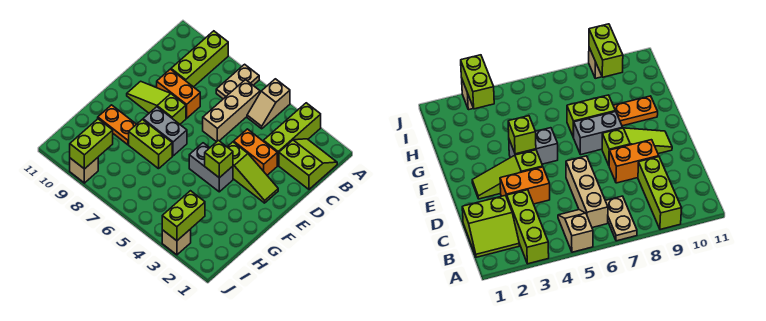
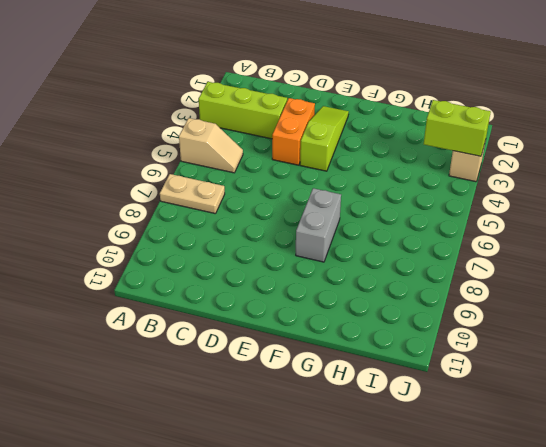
none -> lime brick A9:C9 level 1
none -> lime slope B1:C2 level 1 top C
none -> tan brick B6:D6 level 1

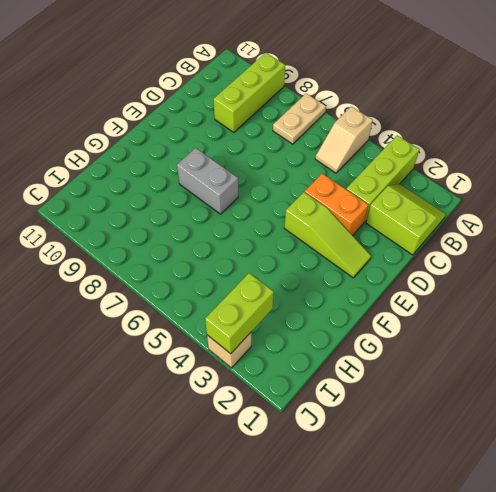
none -> tan brick B6:D6 level 1
none -> orange brick D8:D9 level 1
none -> lime slope E8:E10 level 1 top 8

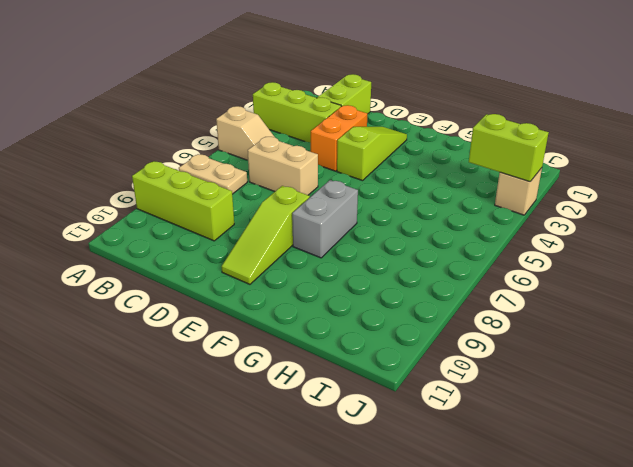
tan brick C6:D6 level 1 -> tan brick B6:D6 level 1
none -> orange brick D8:D9 level 1
none -> grey brick F4:F5 level 1
none -> lime brick G7:G8 level 1

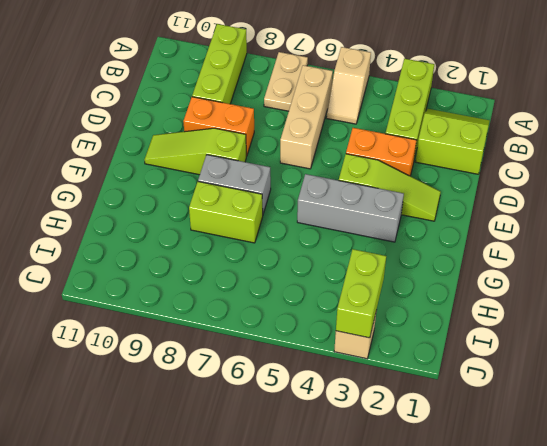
grey brick F3:F5 level 1 -> grey brick F4:F5 level 1
none -> orange plate G9:G10 level 1
none -> tan brick J9 level 1
none -> lime brick F4 level 2

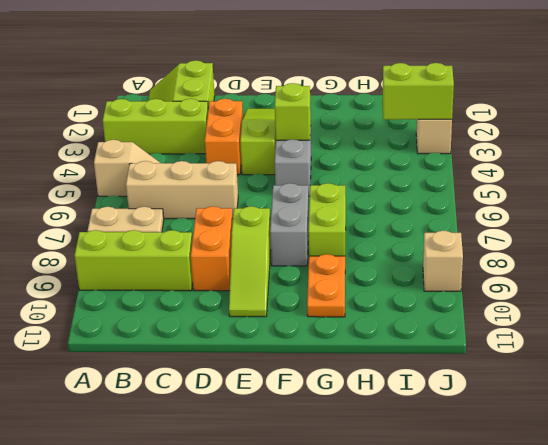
none -> lime brick I9:J9 level 2

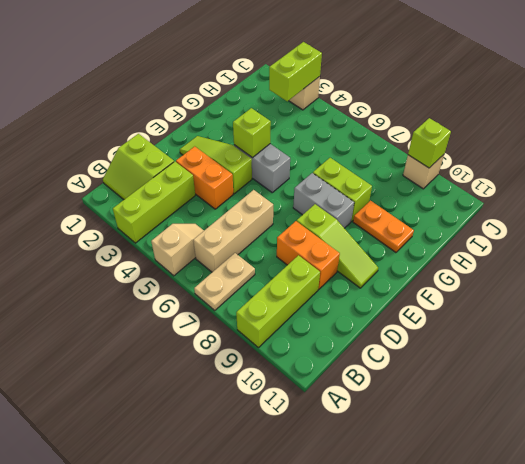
lime brick J9 level 2 -> lime brick I9:J9 level 2

